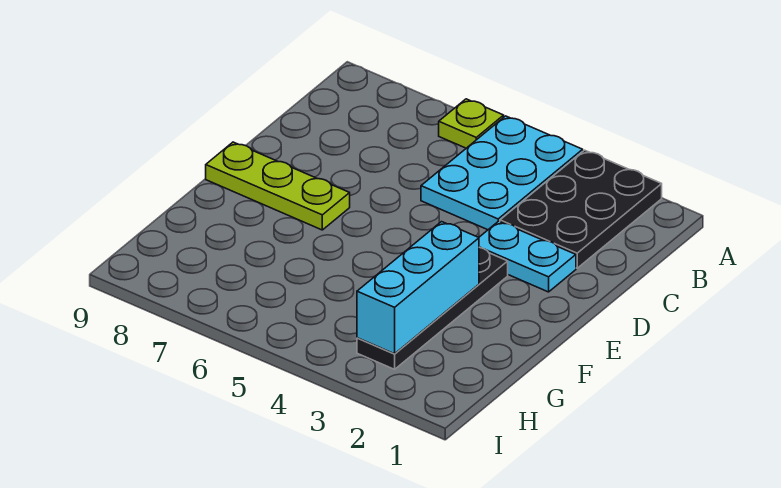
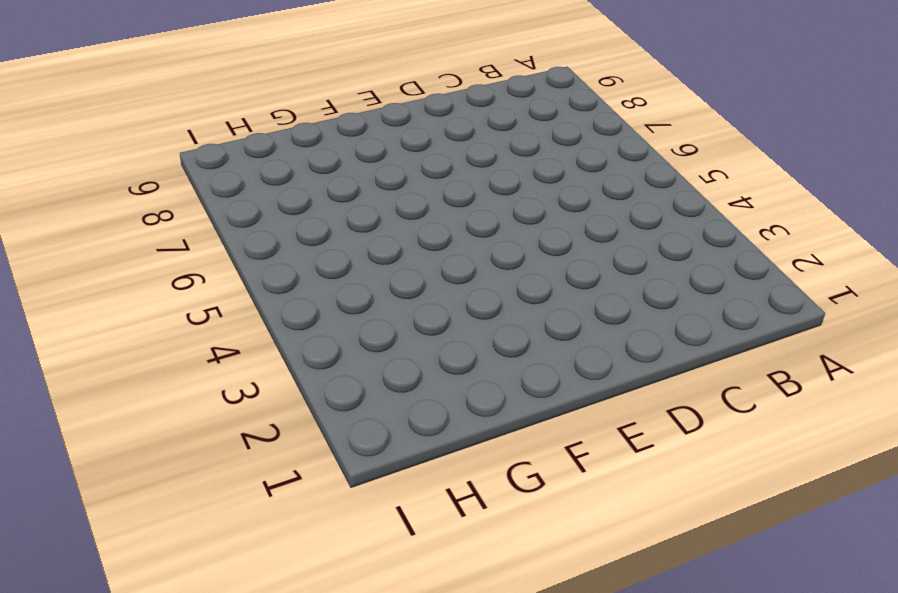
none -> black plate A2:C3 level 1
none -> cyan plate A4:C5 level 1

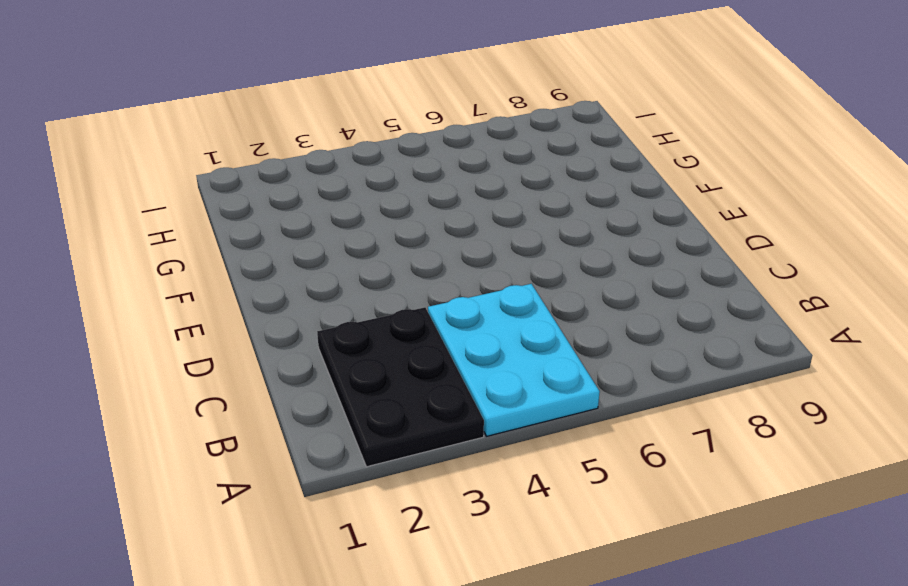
none -> lime plate A6 level 1
none -> cyan plate D2:D3 level 1

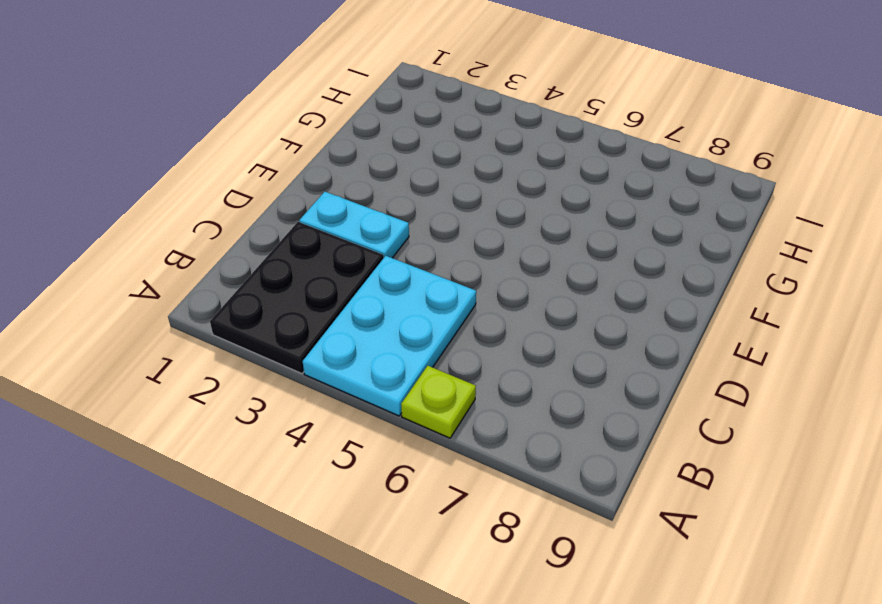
none -> black plate E3:H3 level 1
none -> lime plate E7:E9 level 1

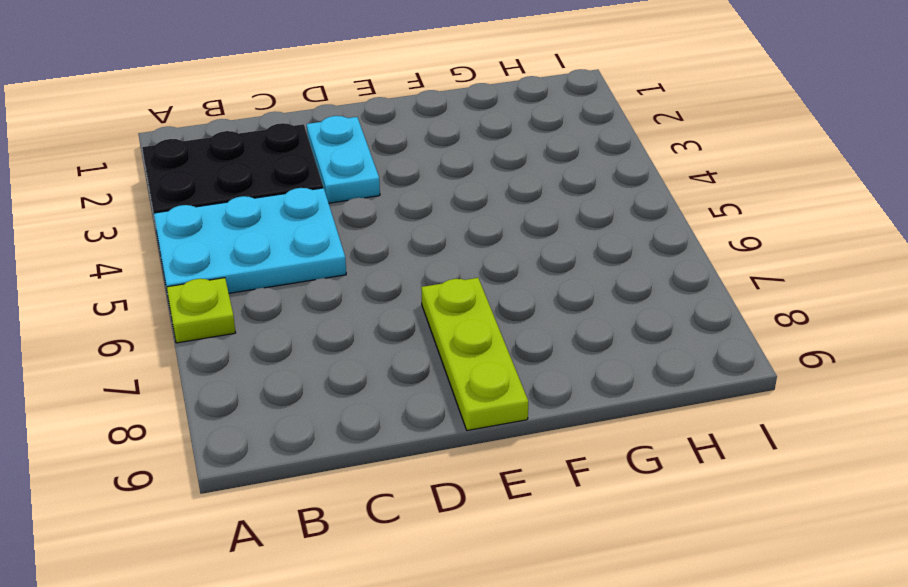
none -> black plate E3:H3 level 1
none -> cyan brick F3:H3 level 2

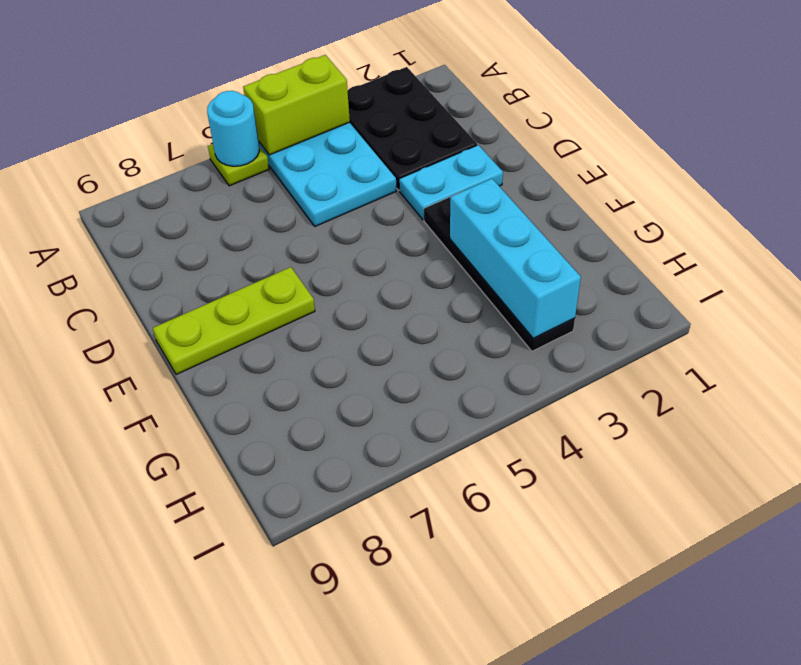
lime brick A4:A5 level 2 -> none
cyan round brick A6 level 2 -> none

